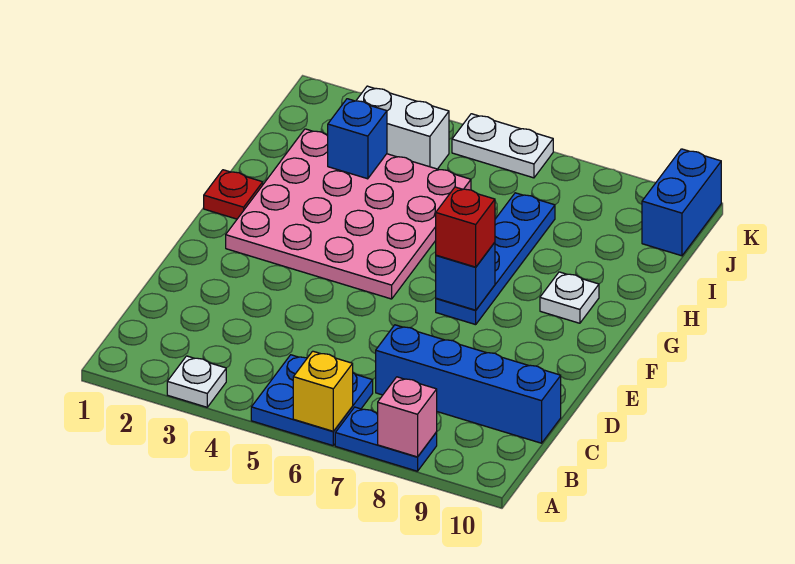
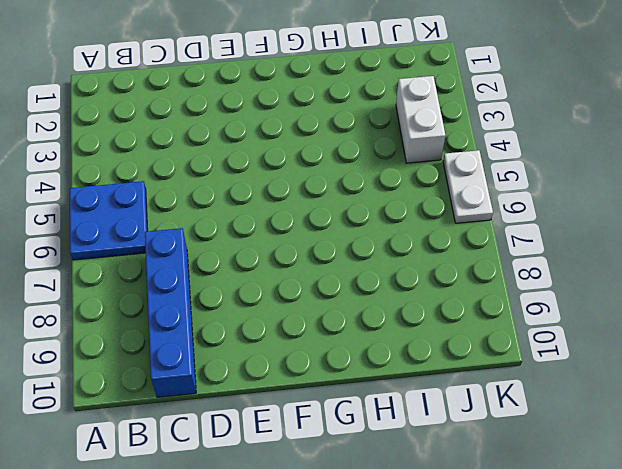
none -> white plate A3 level 1
none -> blue plate A7:A8 level 1
none -> pink plate F2:I5 level 1

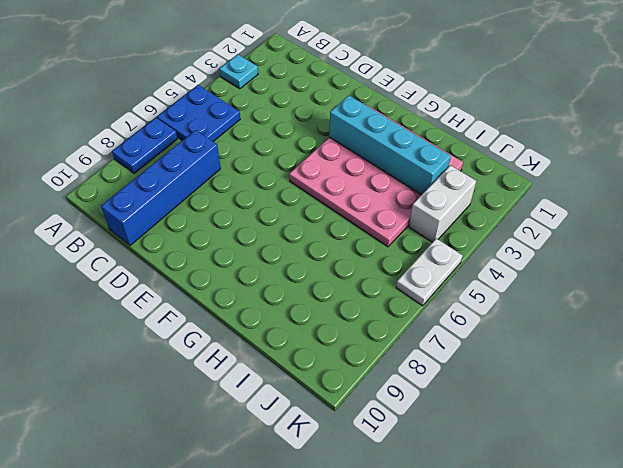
cyan plate A3 level 1 -> white plate A3 level 1
cyan brick F3:I3 level 2 -> blue brick I3 level 2
none -> blue plate F7:I7 level 1
none -> red plate G1 level 1
none -> white plate G9 level 1

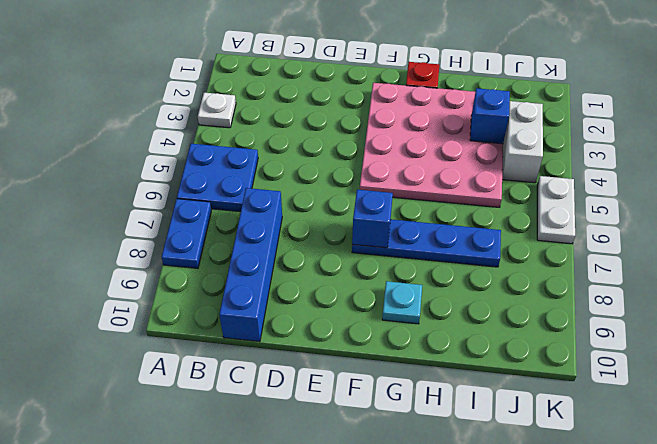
cyan plate G9 level 1 -> white plate G9 level 1
none -> blue brick J10:K10 level 1
none -> yellow brick A6 level 2
none -> pink brick A8 level 2

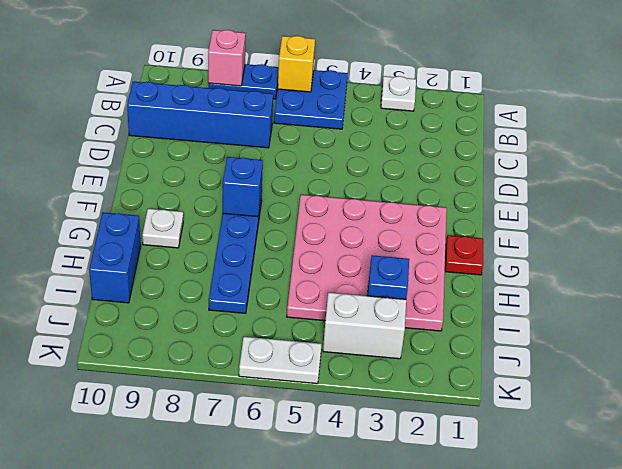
blue brick H10:I10 level 1 -> blue brick J10:K10 level 1
none -> red brick F7 level 3

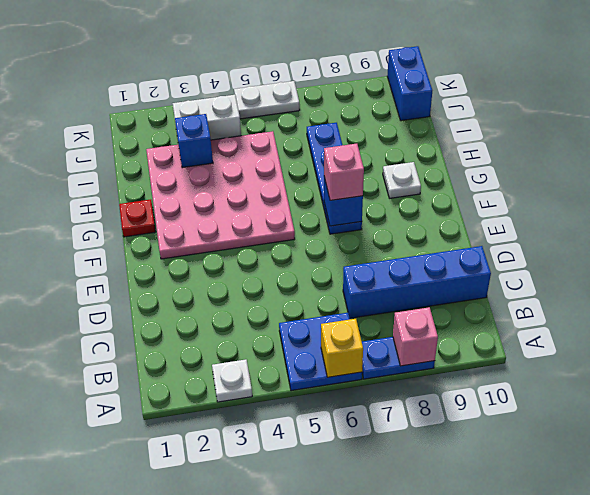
pink brick F7 level 3 -> red brick F7 level 3

